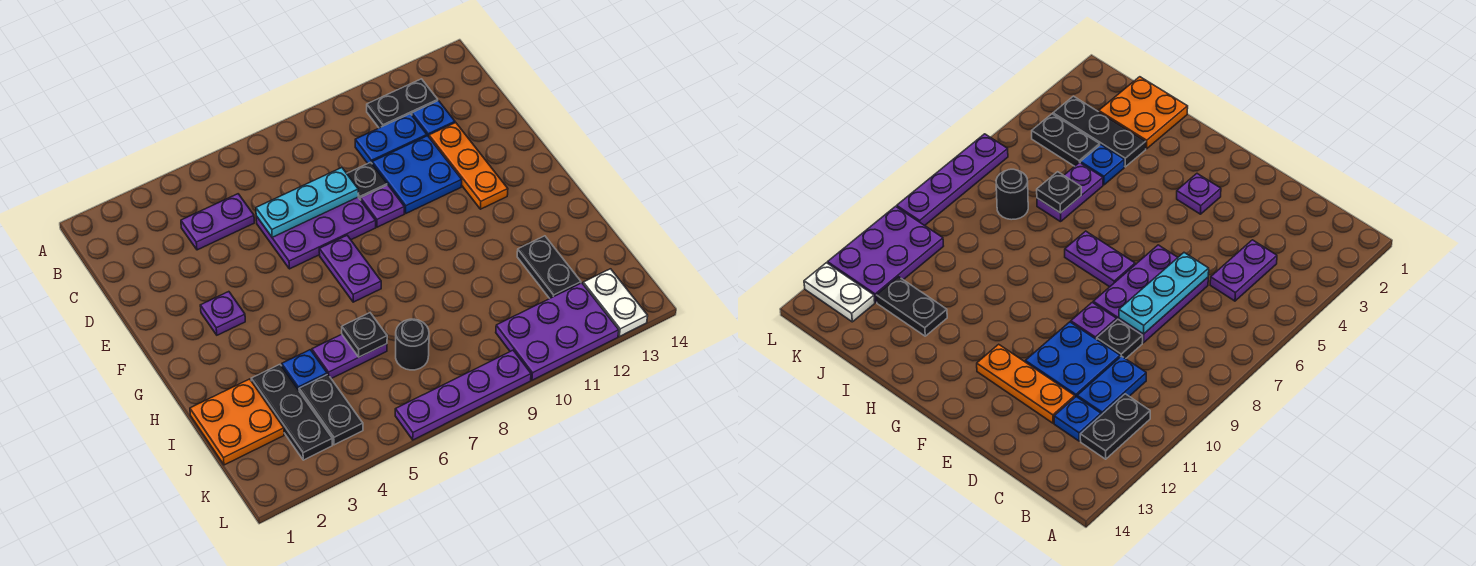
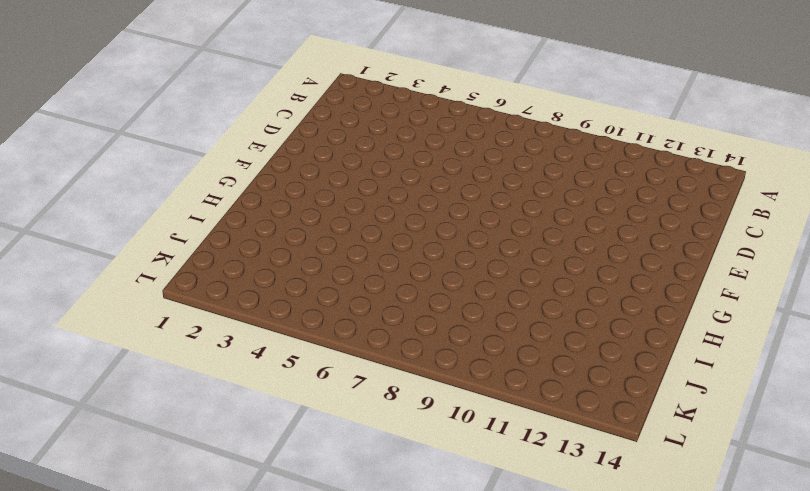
none -> black plate B11:B12 level 1
none -> purple plate C4:C5 level 1
none -> blue plate C10:C11 level 1

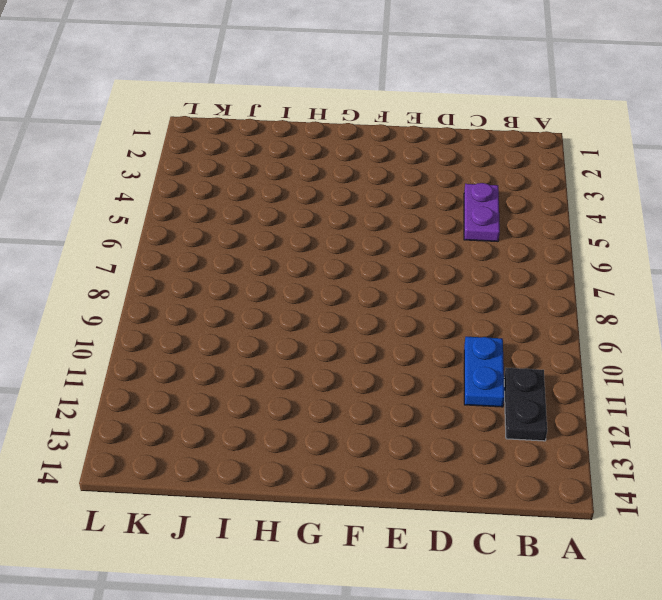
none -> blue plate C12 level 1
none -> purple plate D6:E8 level 1
none -> black plate D9 level 1

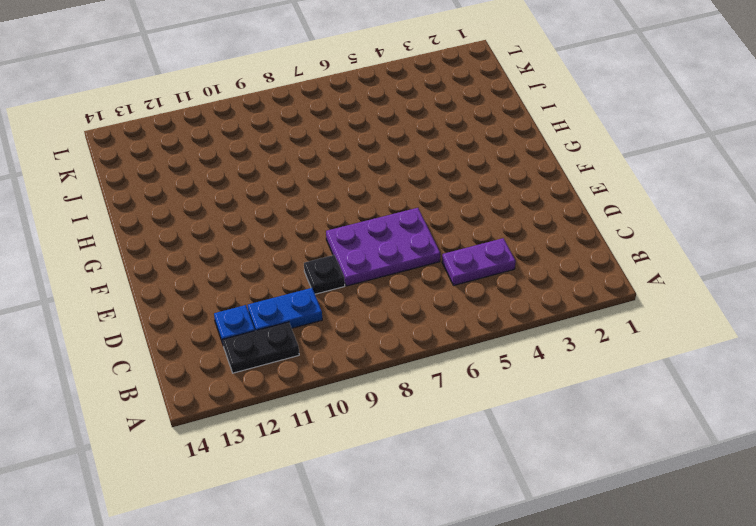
none -> blue plate D10:E11 level 1
none -> orange plate D12:F12 level 1
none -> purple plate E9 level 1

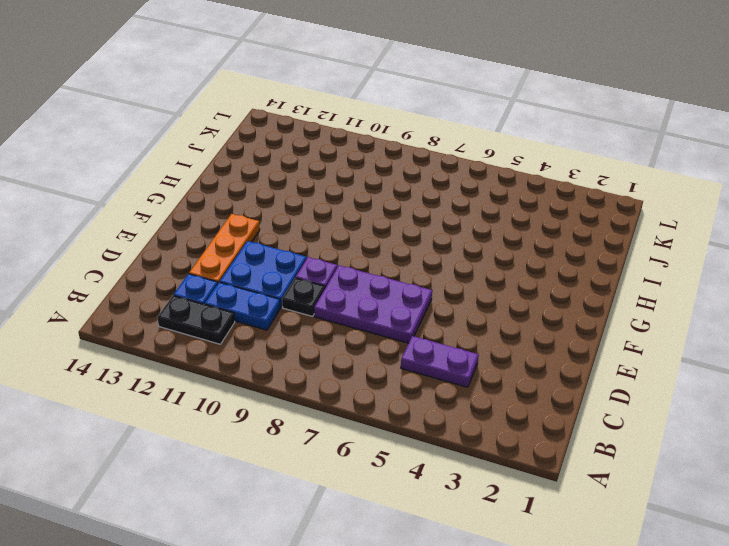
none -> purple plate F3 level 1
none -> purple plate F7:G7 level 1
none -> orange plate I1:J2 level 1

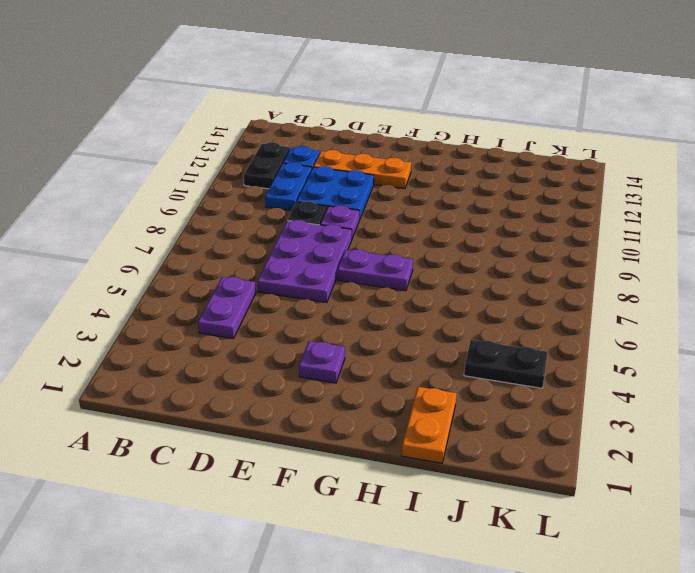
orange plate I1:I2 level 1 -> orange plate I1:J2 level 1
none -> black plate I3:K3 level 1
none -> blue plate I4 level 1
none -> purple plate I5:I6 level 1

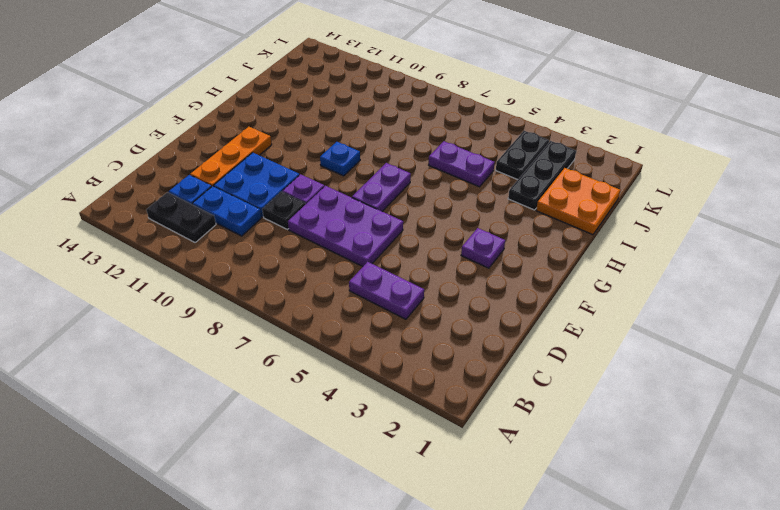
blue plate G9 level 1 -> blue plate I4 level 1
none -> black plate I12:J12 level 1
none -> black round brick J7 level 1
none -> purple plate K10:L12 level 1

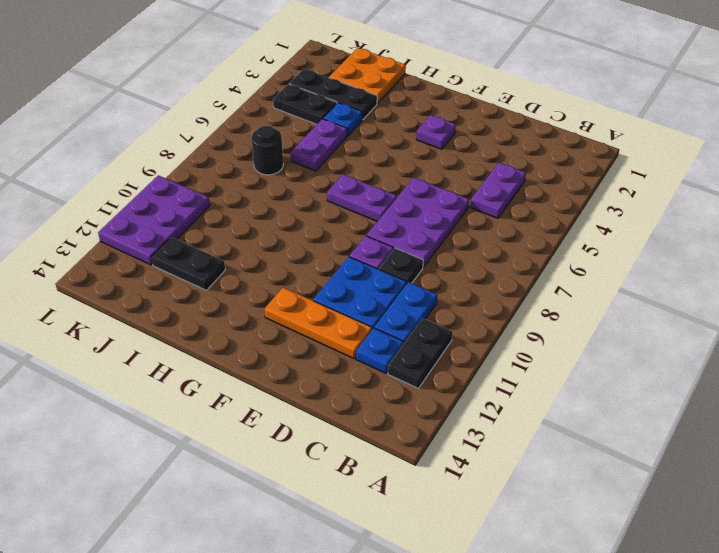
none -> white plate K13:L13 level 1
none -> purple plate L6:L9 level 1
none -> cyan plate D6:D8 level 2

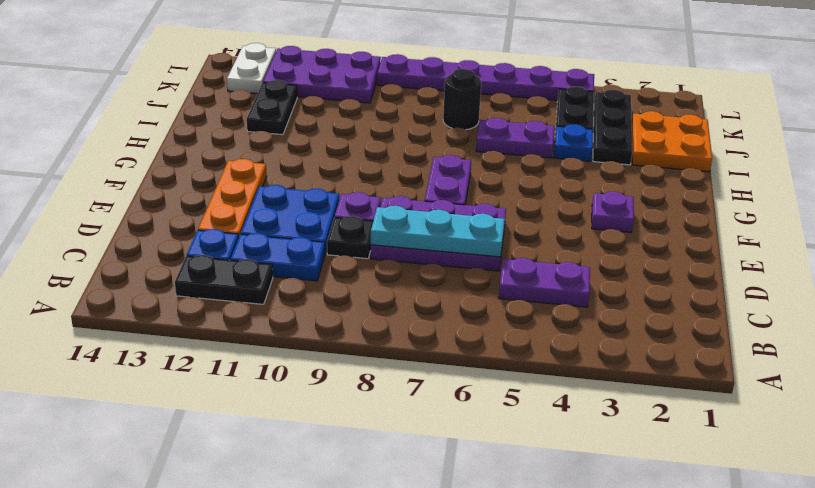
purple plate L4:L9 level 1 -> purple plate L6:L9 level 1
none -> black plate I6 level 2

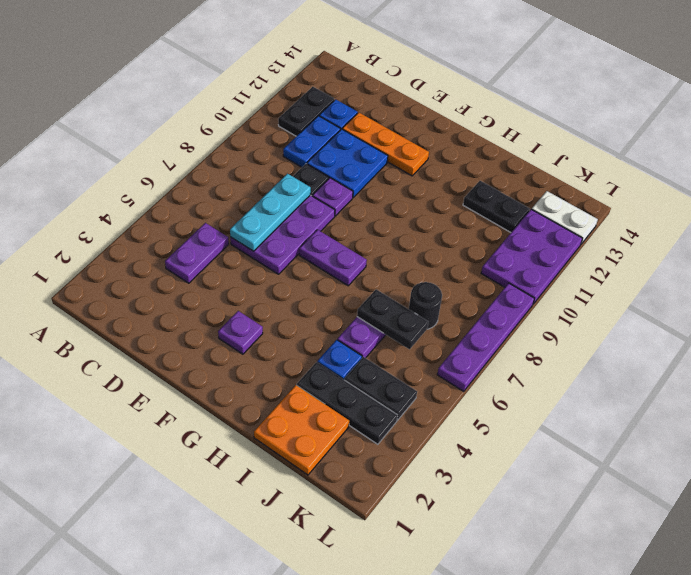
black plate I6:J6 level 2 -> black plate I6 level 2

